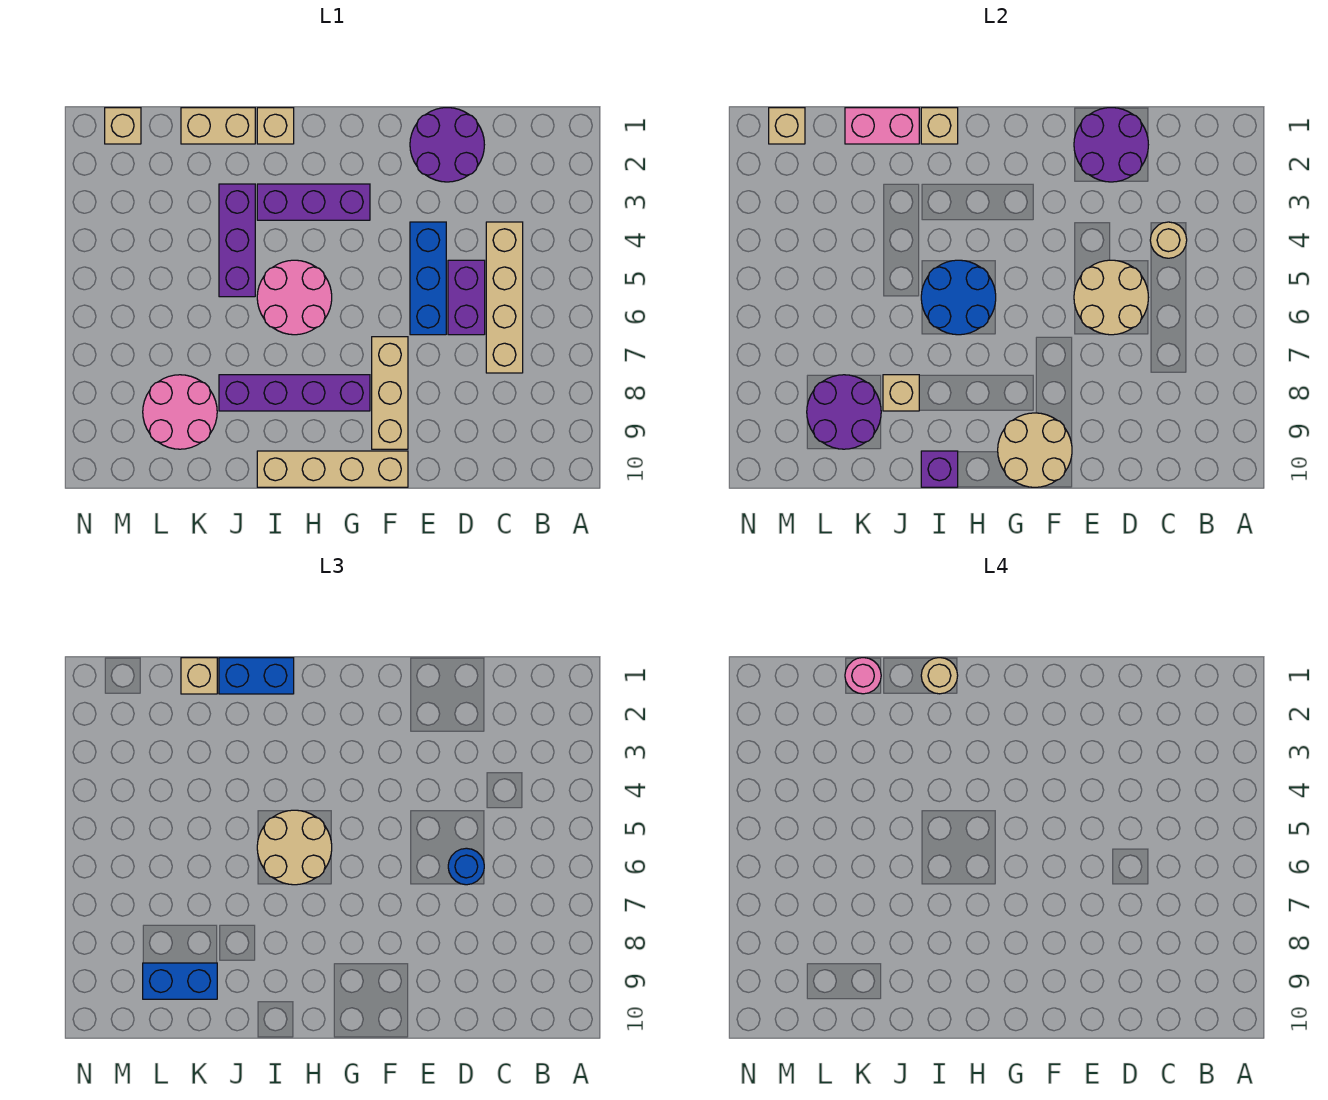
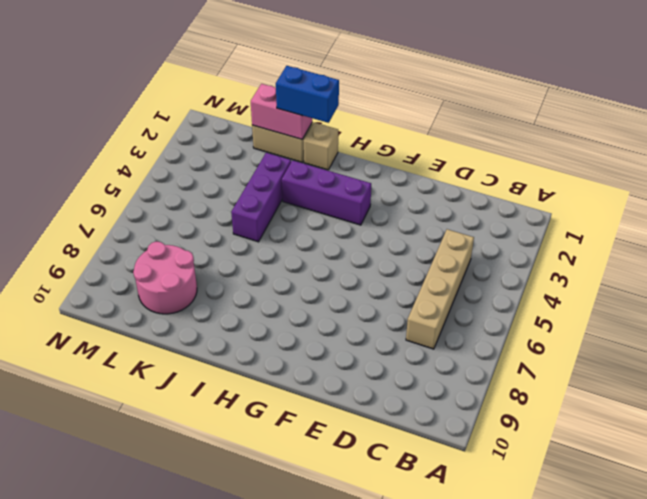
none -> purple round brick D1:E2 level 1
none -> purple brick D5:D6 level 1
none -> blue brick E4:E6 level 1
none -> tan brick F7:F9 level 1

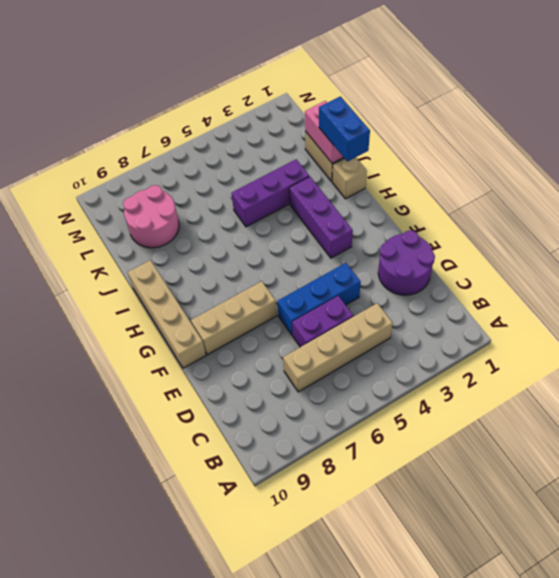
none -> purple brick G8:J8 level 1
none -> pink round brick H5:I6 level 1
none -> tan brick M1 level 1
none -> tan round brick C4 level 2

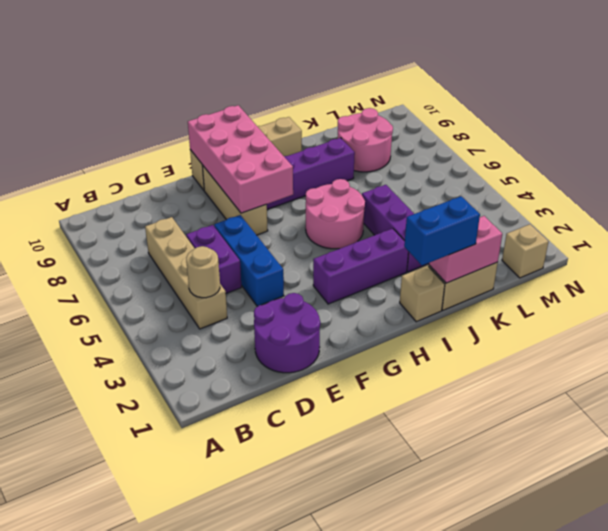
pink brick F7:G10 level 2 -> tan round brick F9:G10 level 2
none -> purple round brick D1:E2 level 2
none -> tan round brick D5:E6 level 2
none -> blue round brick H5:I6 level 2
none -> tan brick I1 level 2

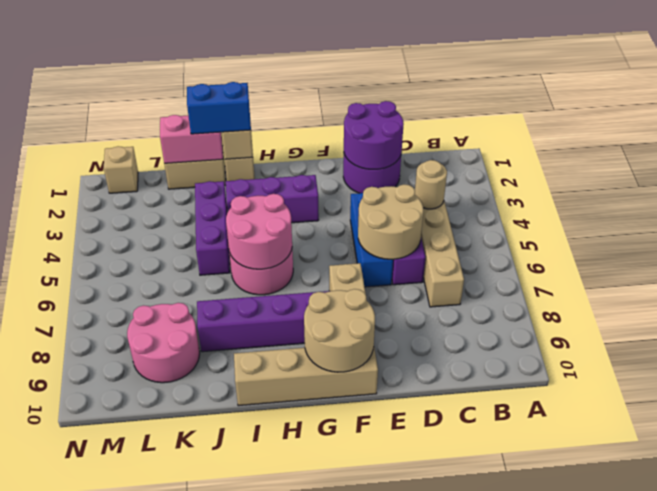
pink round brick H5:I6 level 2 -> blue round brick H5:I6 level 2
none -> purple brick I10 level 2
none -> tan brick J8 level 2
none -> purple round brick K8:L9 level 2
none -> tan brick M1 level 2

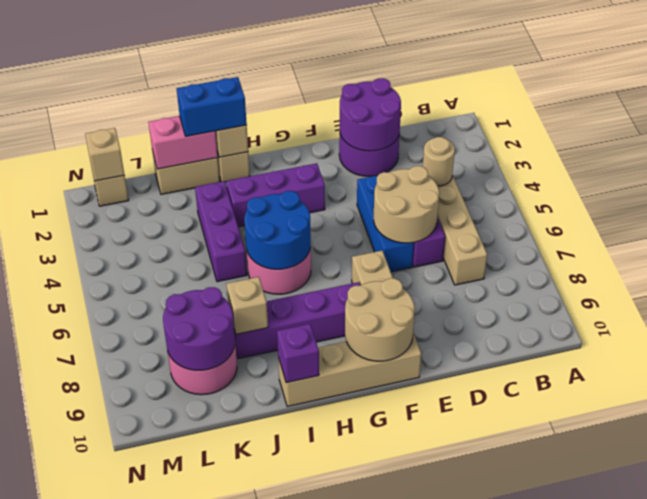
none -> blue round brick D6 level 3
none -> tan round brick H5:I6 level 3
none -> tan brick K1 level 3
none -> blue brick K9:L9 level 3

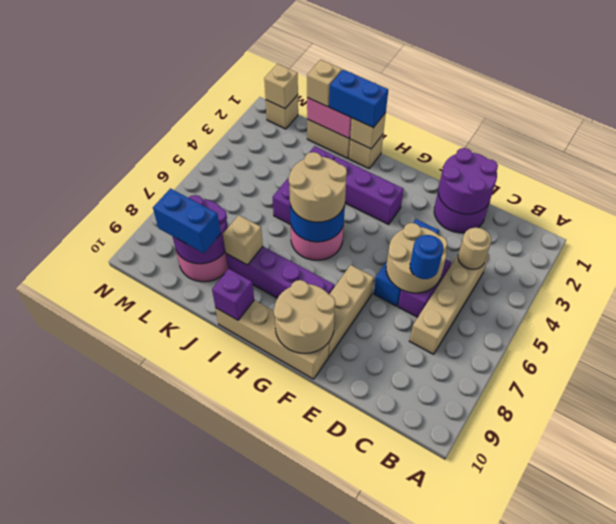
none -> tan round brick I1 level 4
none -> pink round brick K1 level 4

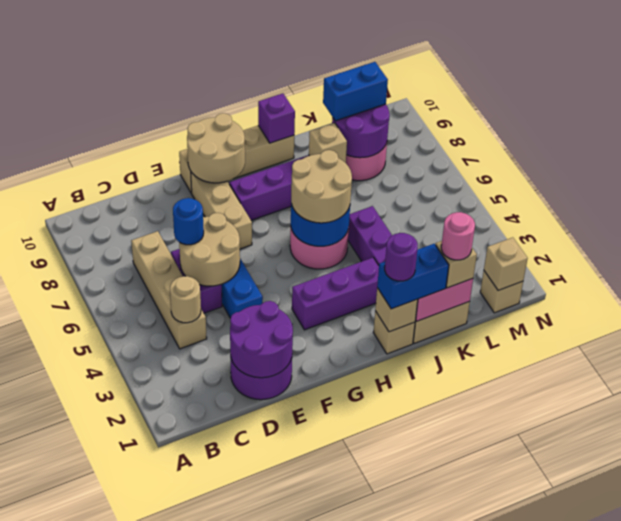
purple round brick I1 level 4 -> tan round brick I1 level 4

